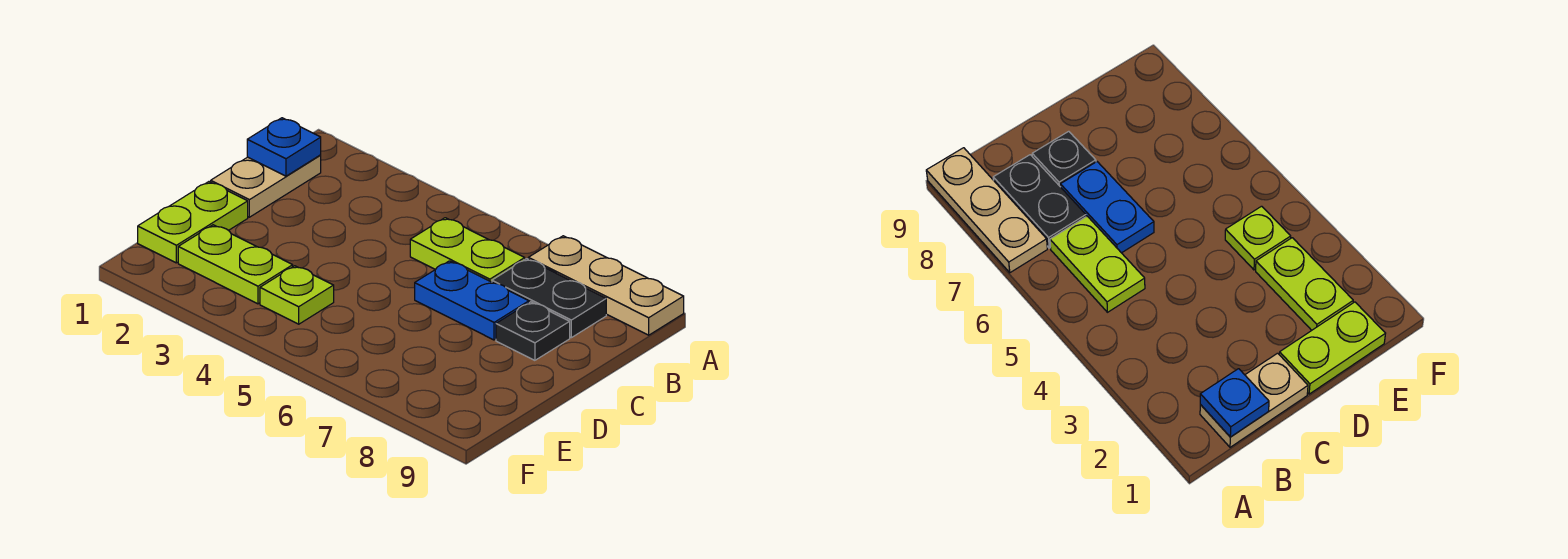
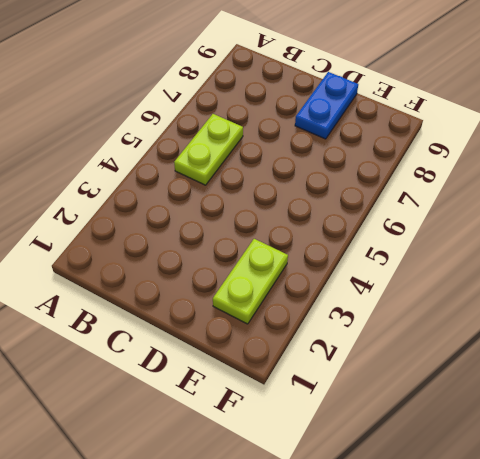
blue plate D8:D9 level 1 -> blue plate C6:C7 level 1
none -> tan plate A7:A9 level 1
none -> tan plate B1:C1 level 1

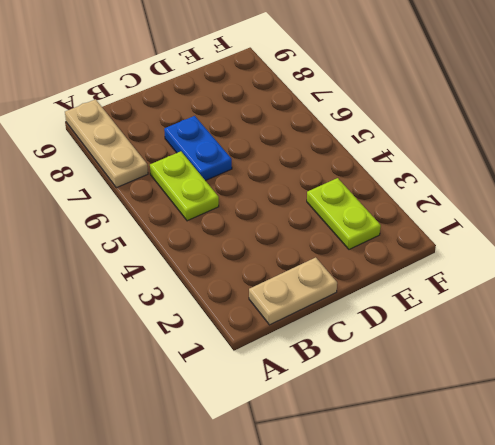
none -> black plate B7:B8 level 1
none -> black plate C8 level 1

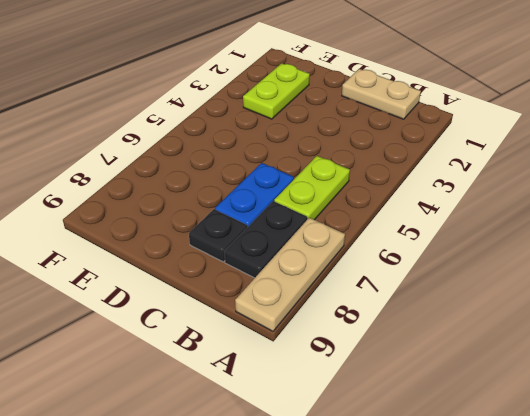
none -> lime plate D1:E1 level 1
none -> lime plate E4 level 1

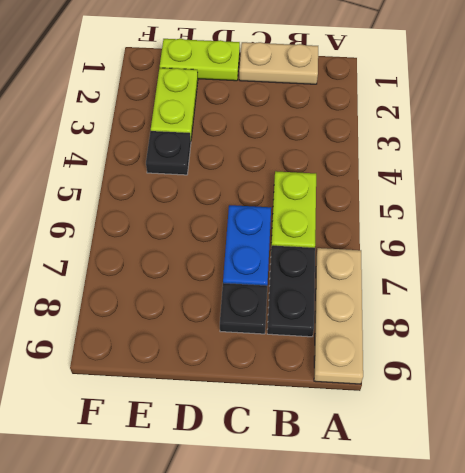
black plate E4 level 1 -> lime plate E4 level 1
none -> blue plate B1 level 2

